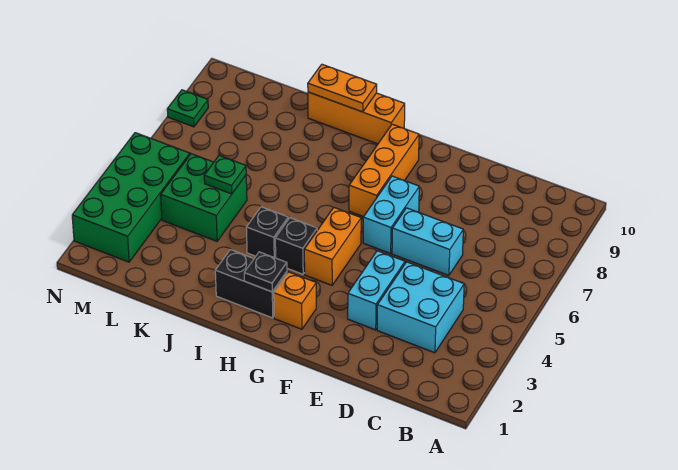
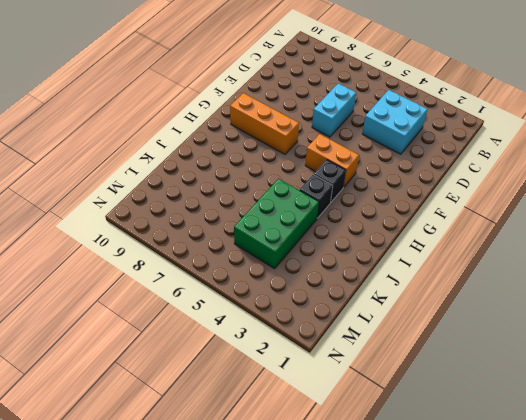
green brick J4:L5 level 1 -> green brick K4:L5 level 1
none -> cyan brick E3:E4 level 1
none -> cyan brick F6:F7 level 1
none -> orange brick G2 level 1

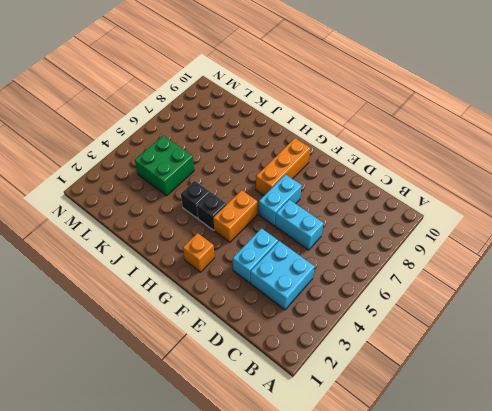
none -> black brick H2:I2 level 1
none -> orange brick H10:J10 level 1
none -> green brick M2:N5 level 1

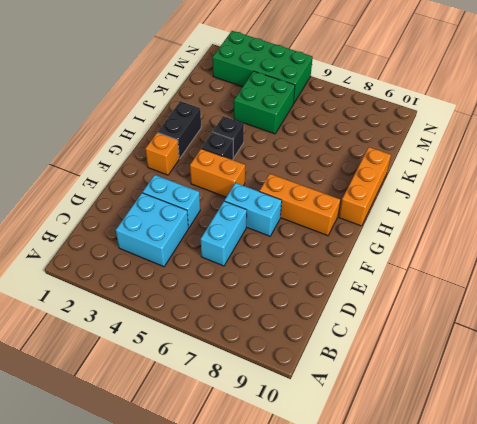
none -> green plate N8 level 1
none -> black plate H2 level 2
none -> orange plate I10:J10 level 2

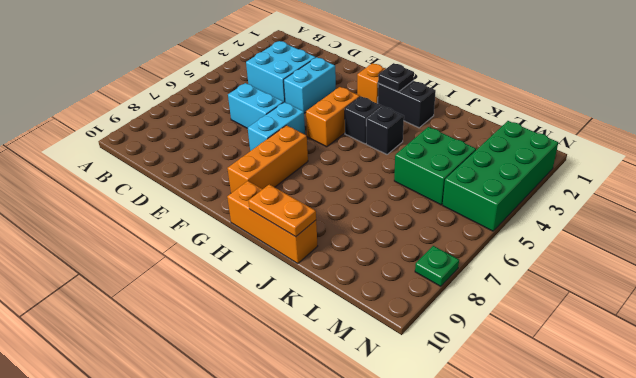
none -> green plate K5 level 2

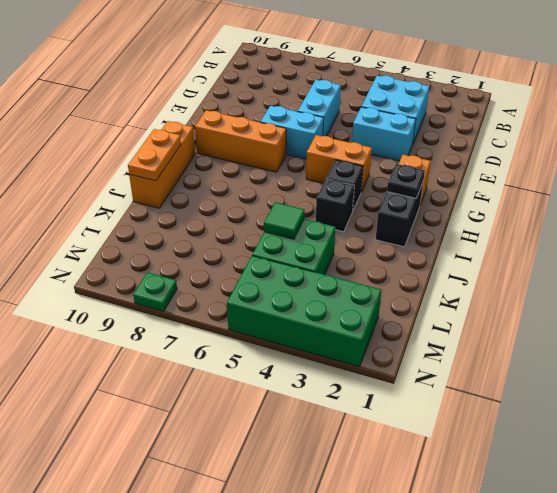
green tile K5 level 2 -> green plate K5 level 2

